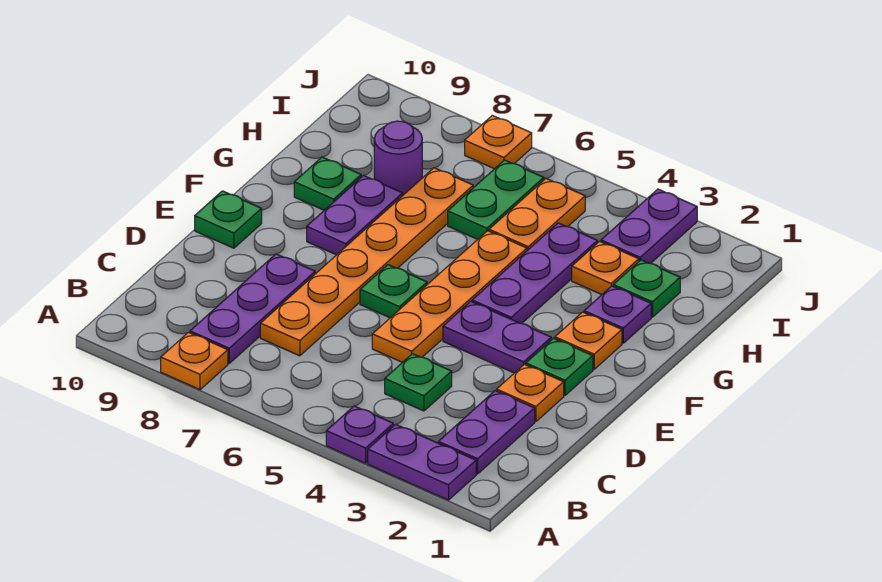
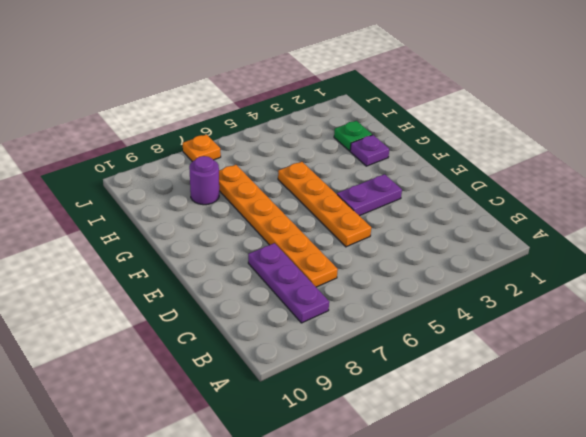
none -> purple plate A2:A3 level 1
none -> purple plate A4 level 1
none -> orange plate A8 level 1

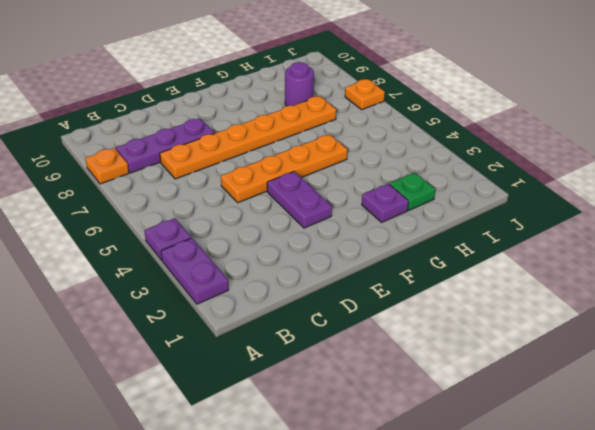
none -> purple plate B2:C2 level 1
none -> green plate C4 level 1
none -> orange plate D2 level 1

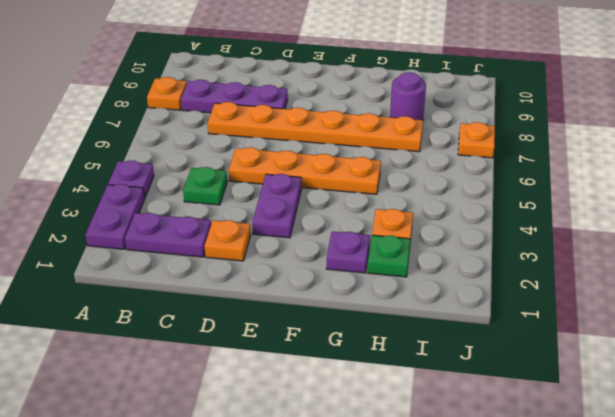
none -> green plate E2 level 1
none -> green plate E6 level 1
none -> green plate E10 level 1

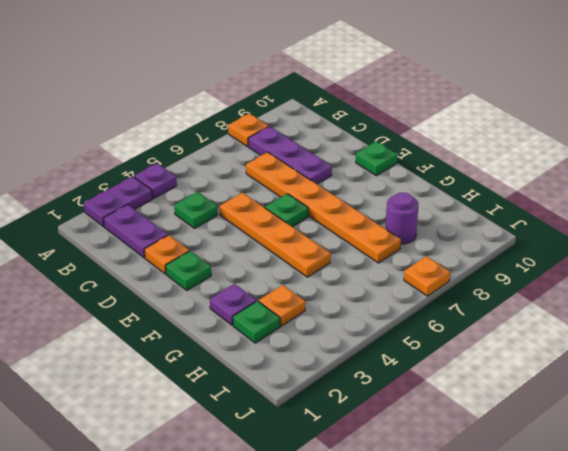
none -> purple plate E3:E4 level 1
none -> orange plate F2 level 1
none -> purple plate F4:H4 level 1

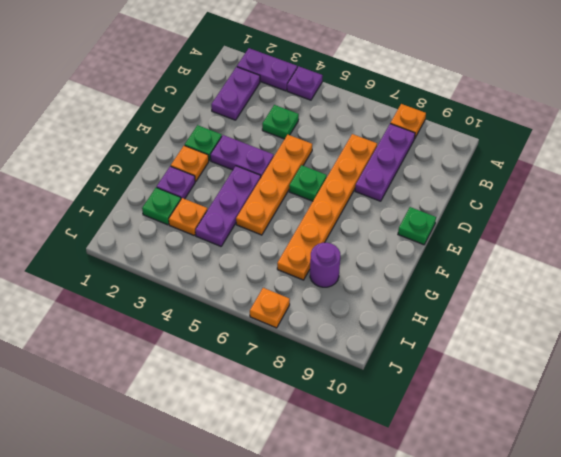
none -> orange plate D2 level 1
none -> purple plate F8:G8 level 1
none -> green plate G9 level 1

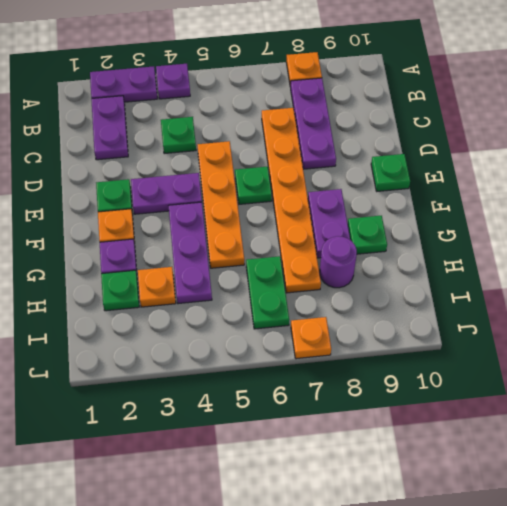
none -> orange plate D2 level 1
none -> orange plate H5:I5 level 1
none -> purple plate I3:J3 level 1

